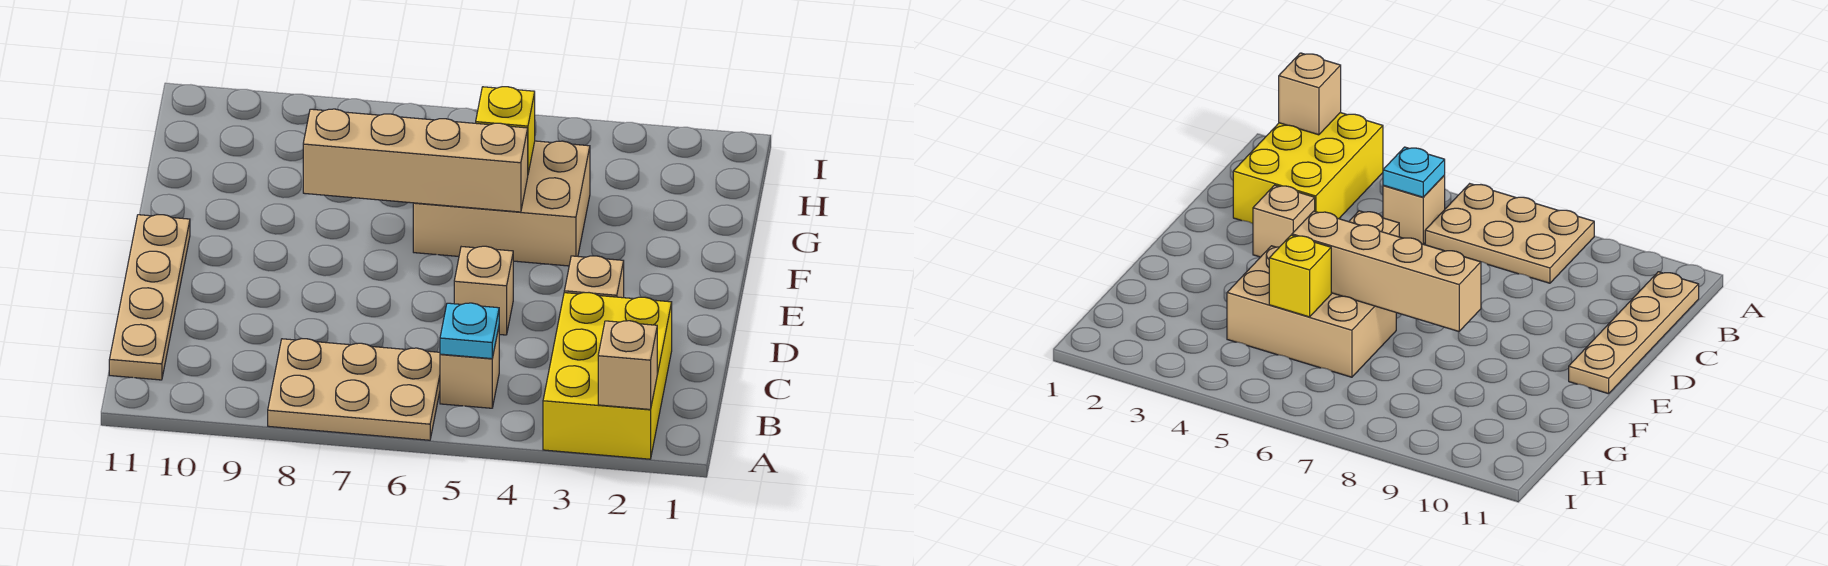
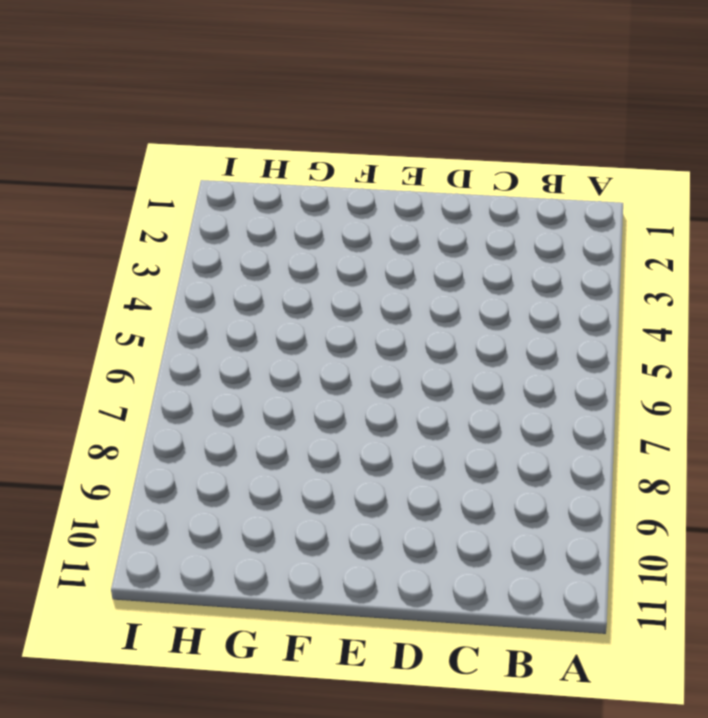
none -> yellow brick A2:C3 level 1
none -> tan plate A6:B8 level 1

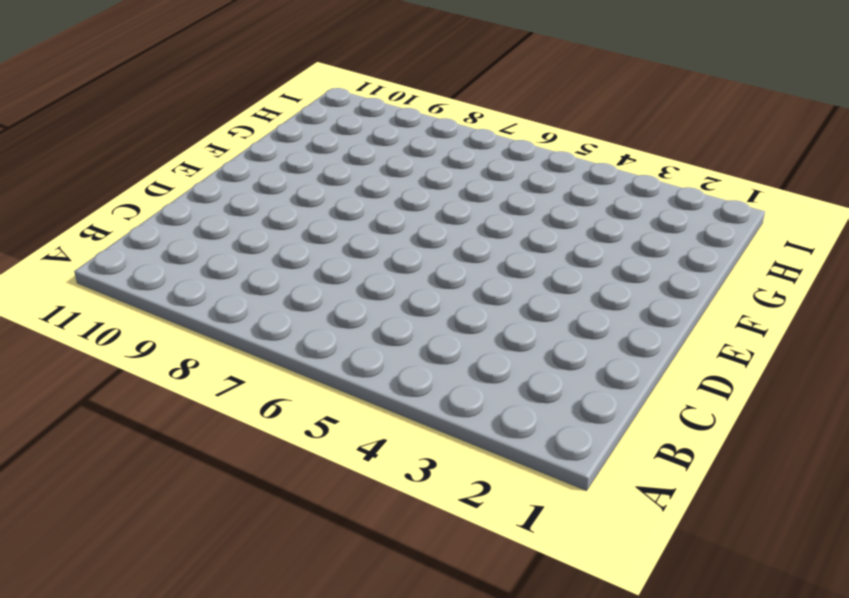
none -> yellow brick A2:C3 level 1
none -> tan plate A6:B8 level 1

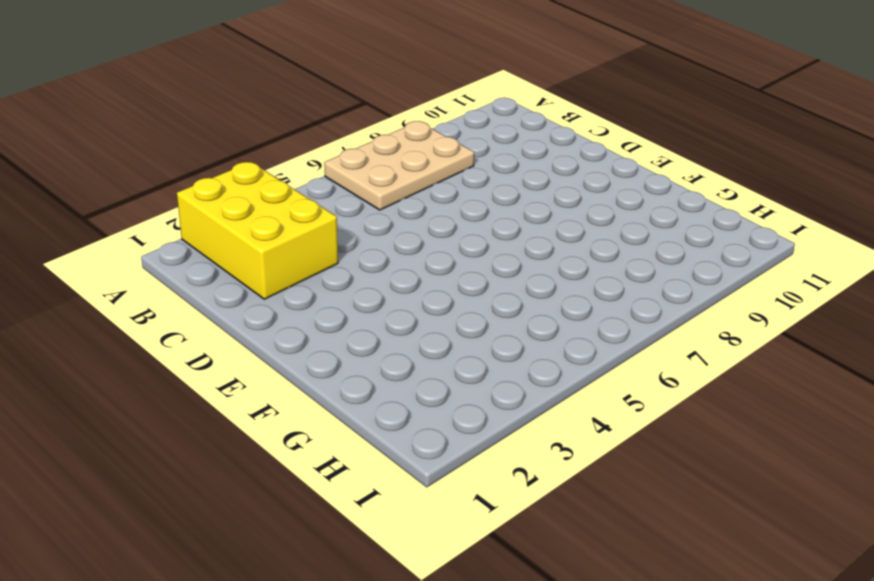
none -> tan brick B5 level 1
none -> tan plate B11:E11 level 1

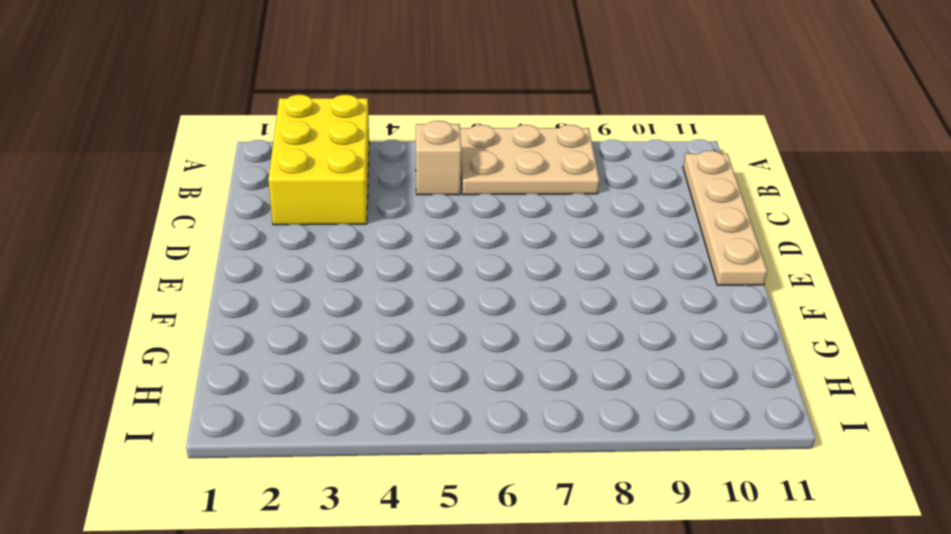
none -> tan brick D3 level 1
none -> tan brick D5 level 1

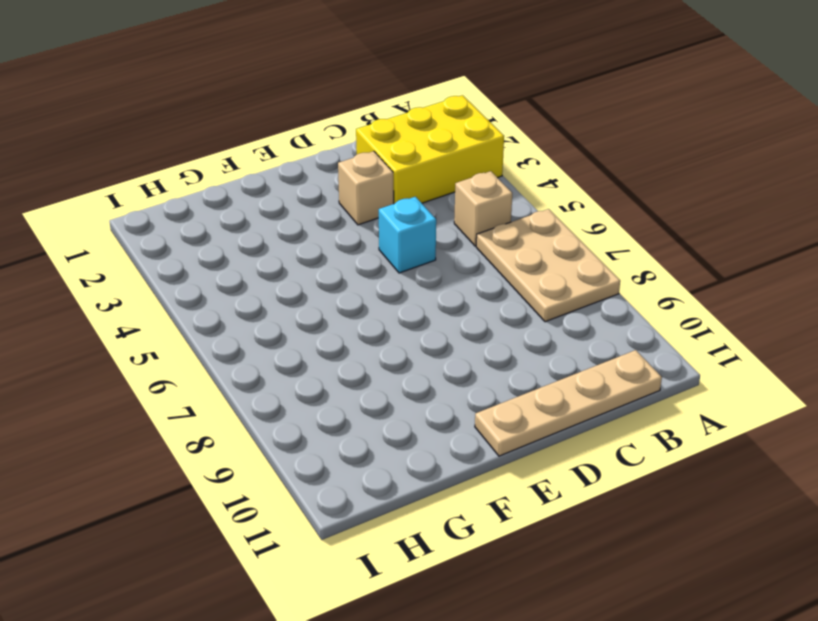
cyan brick D5 level 1 -> tan brick D5 level 1
none -> tan brick F4:G6 level 1
none -> tan brick A2 level 2

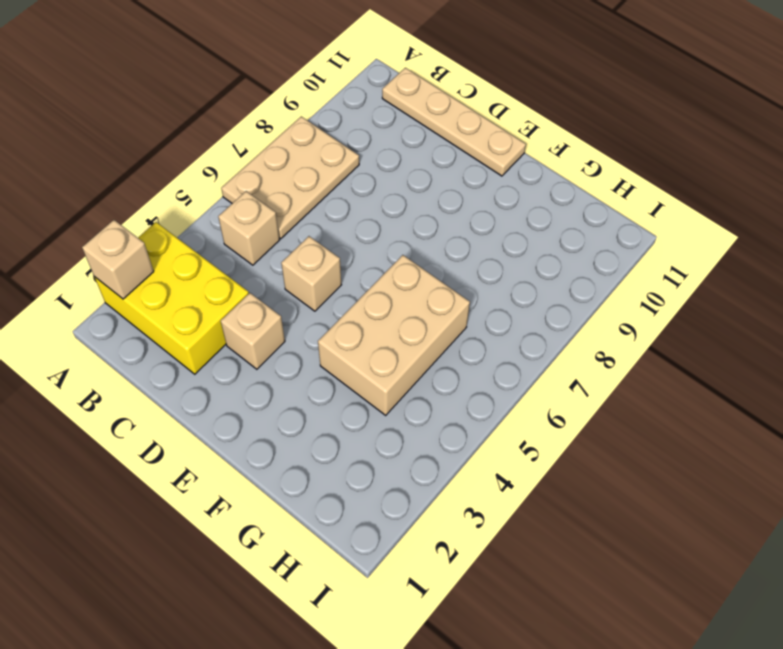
none -> cyan plate B5 level 2
none -> tan brick F5:F8 level 2

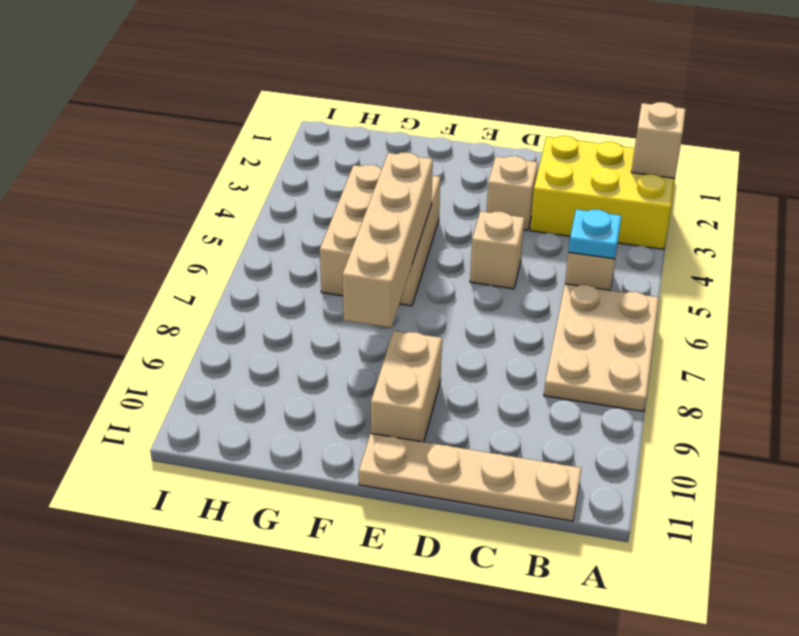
tan brick E9:E10 level 1 -> none
none -> yellow brick G5 level 2

